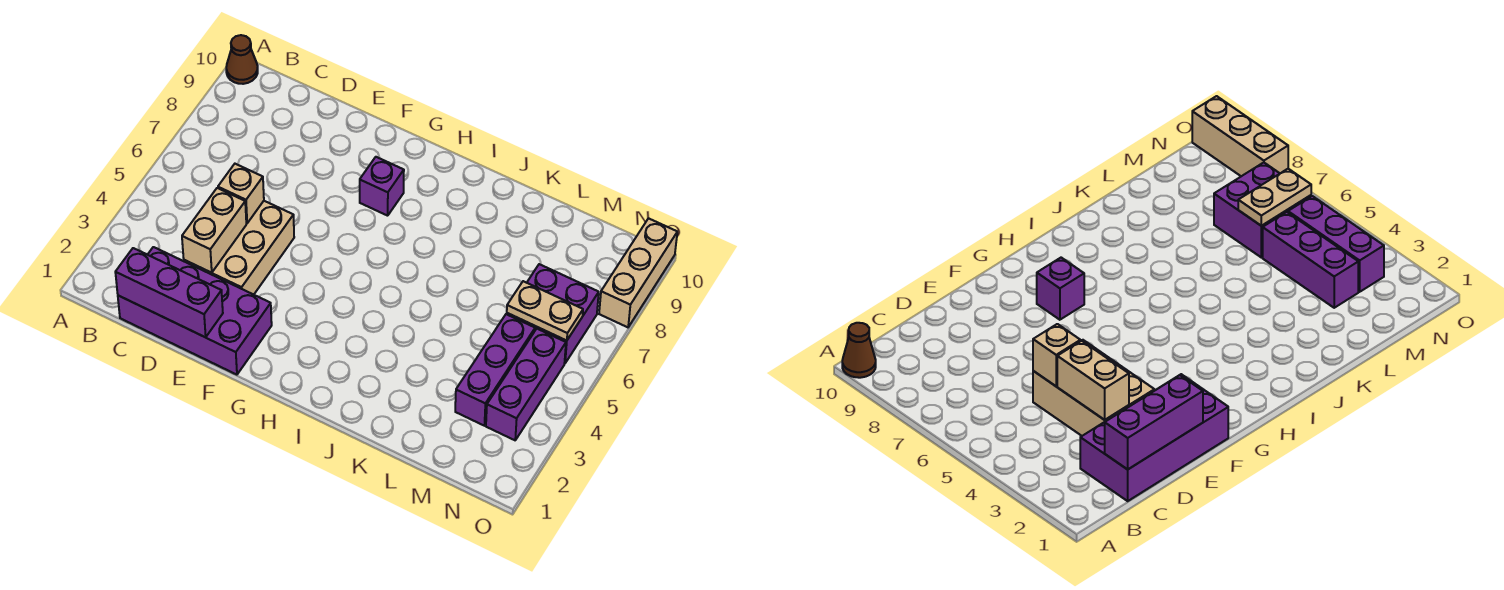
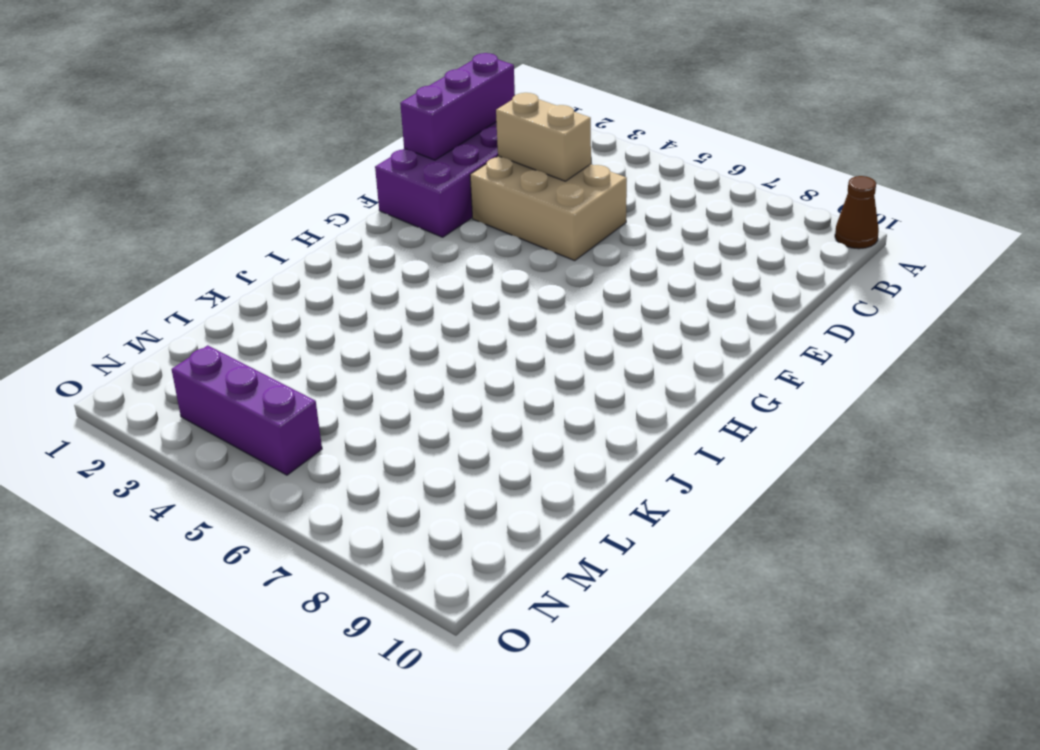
none -> purple brick G8 level 1
none -> purple brick M3:M5 level 1
none -> purple brick M6:N7 level 1

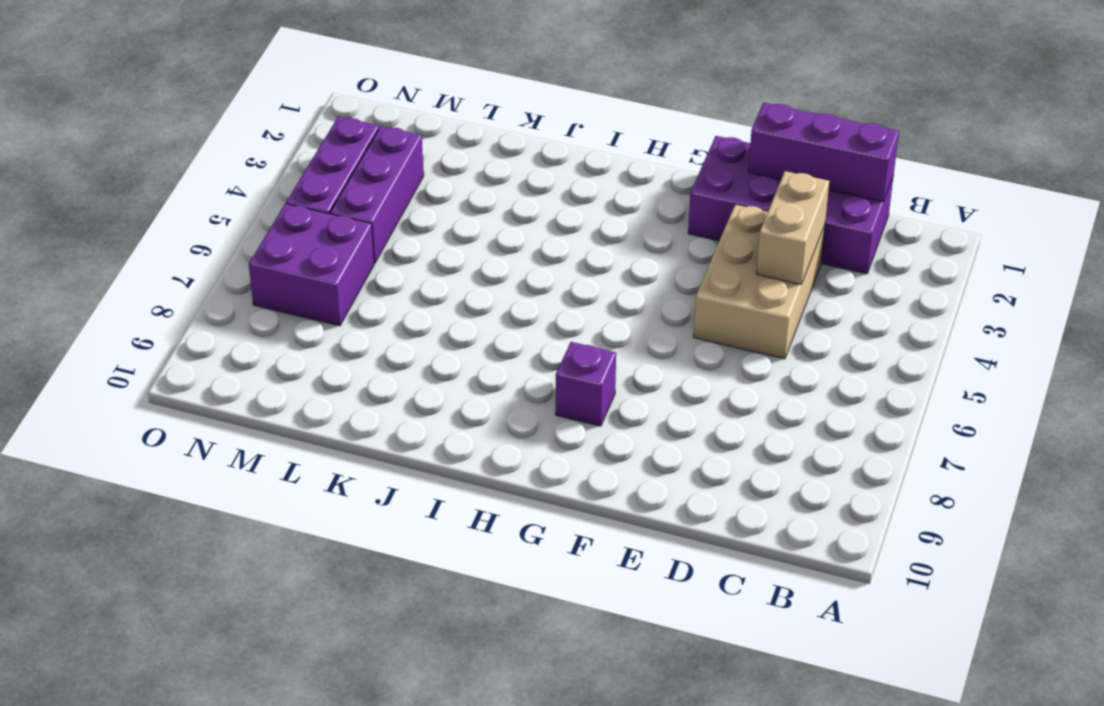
none -> brown cone A10 level 1
none -> tan brick O8:O10 level 1
none -> tan brick D5 level 2

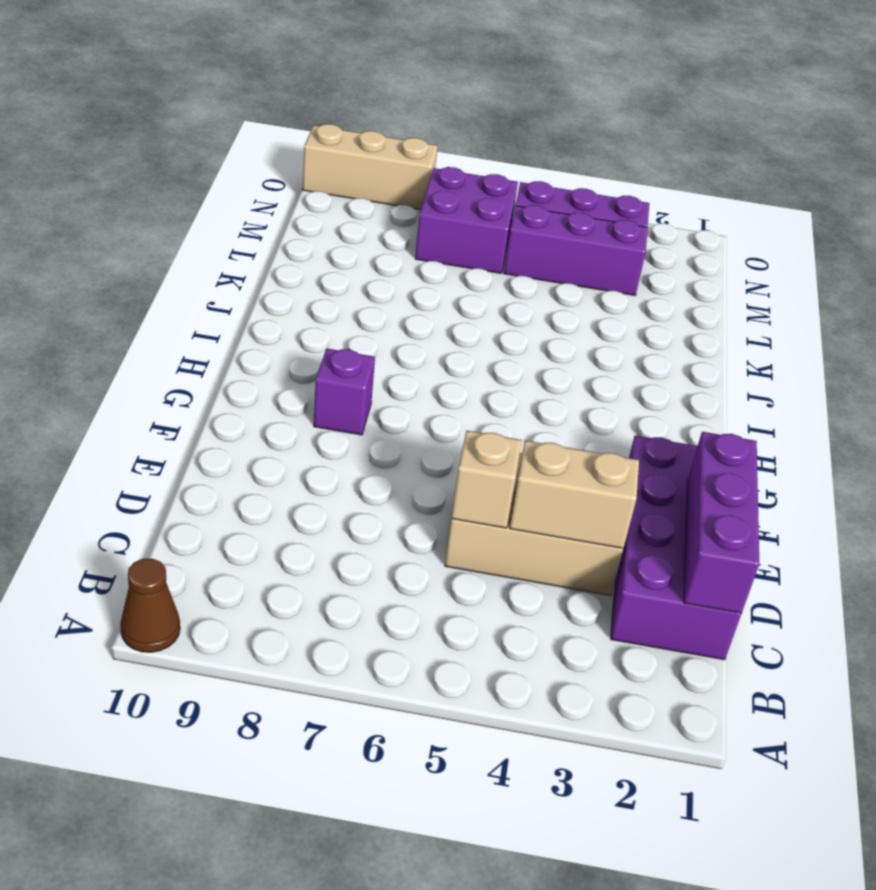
none -> tan plate M6:N6 level 2

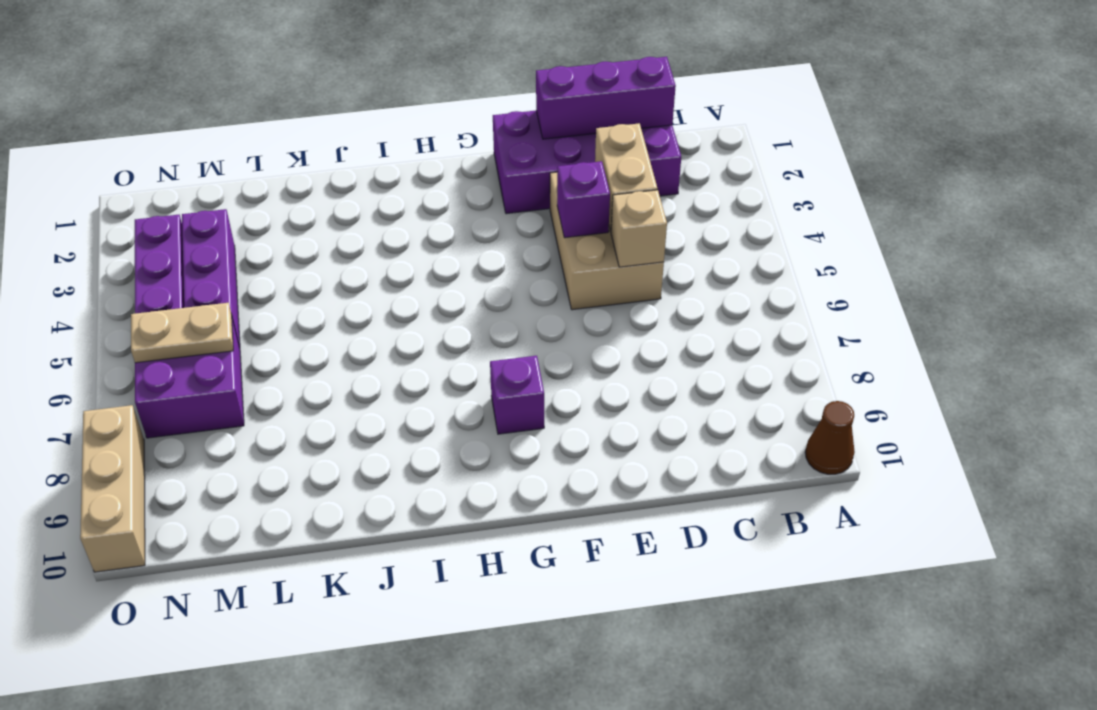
purple brick E4 level 2 -> none

